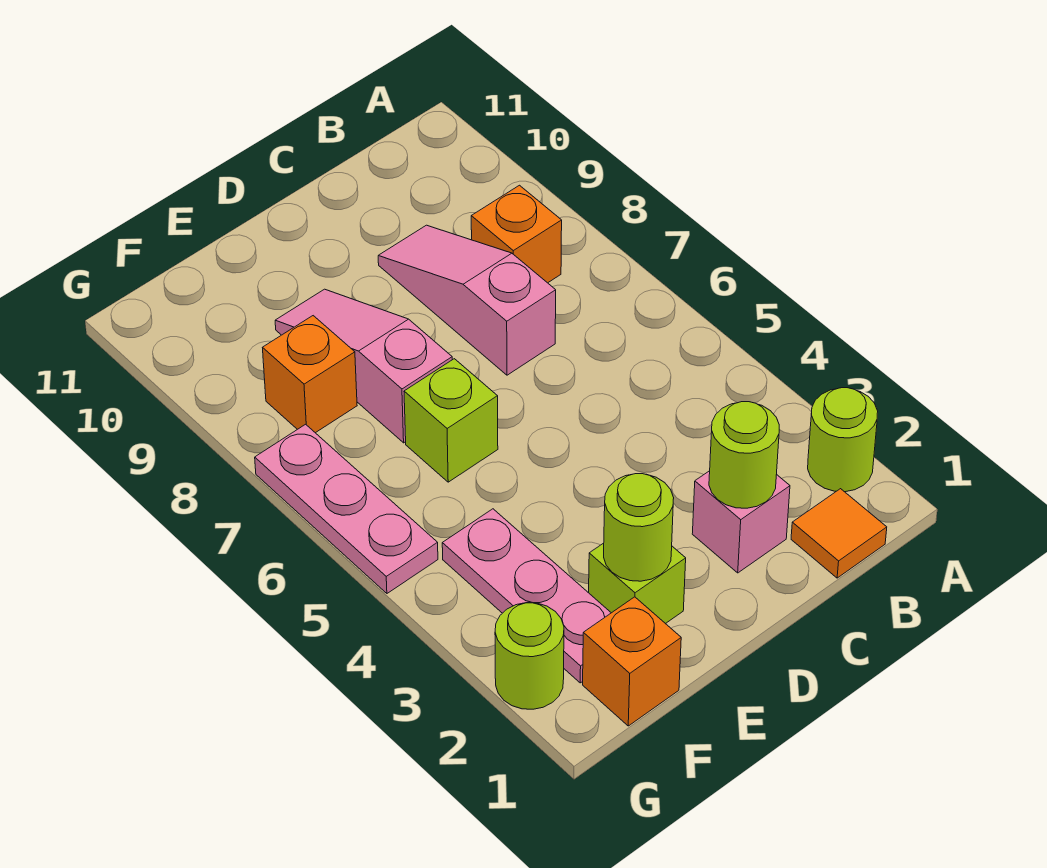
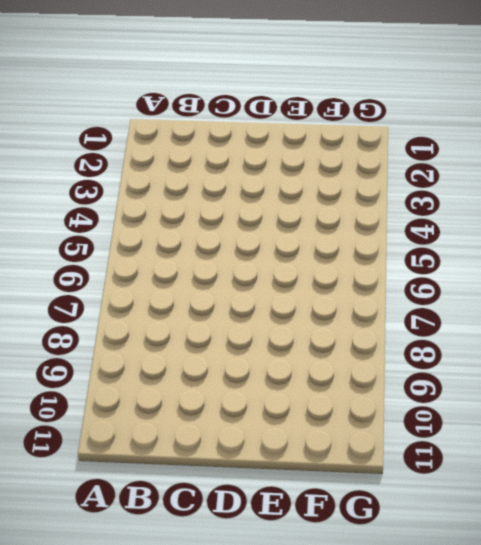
none -> lime round brick A2 level 1
none -> orange tile B1 level 1
none -> orange brick B8 level 1

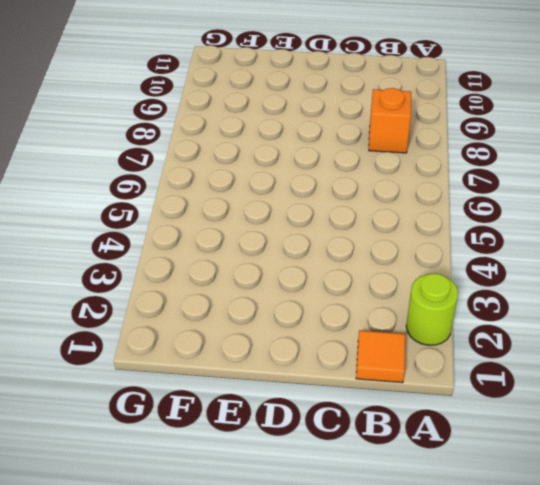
none -> pink brick C2 level 1
none -> pink slope C7:C9 level 1 top 7
none -> lime brick E2 level 1

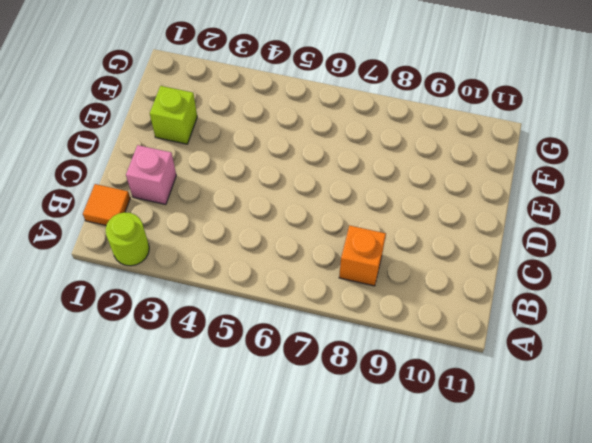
none -> pink slope C7:C9 level 1 top 7
none -> lime brick E6 level 1
none -> pink slope E7:E9 level 1 top 7

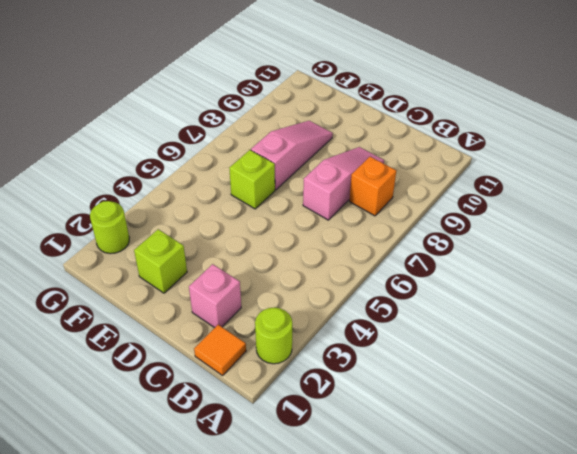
none -> orange brick F1 level 1
none -> pink plate F2:F4 level 1
none -> orange brick F8 level 1

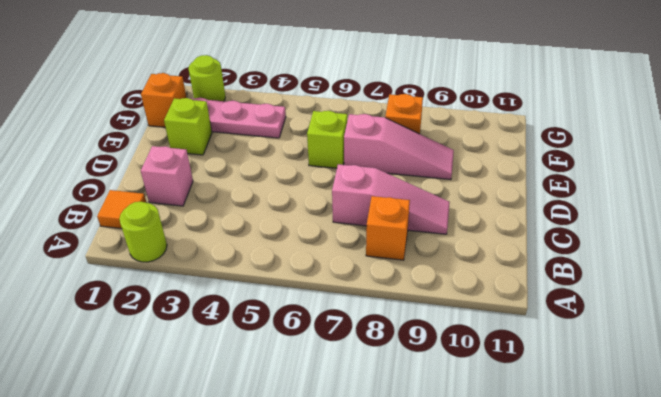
none -> pink plate G5:G7 level 1
none -> lime round brick C2 level 2
none -> lime round brick E2 level 2

